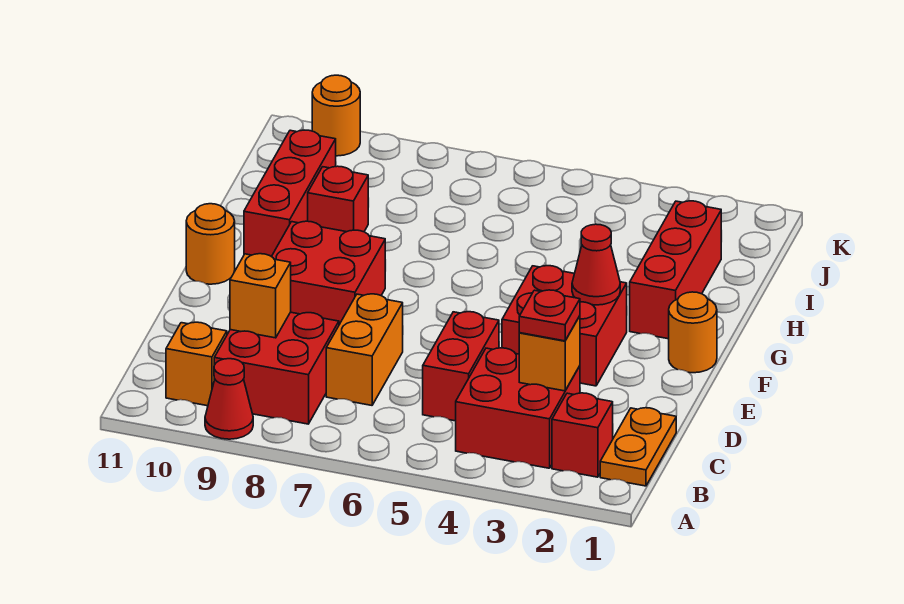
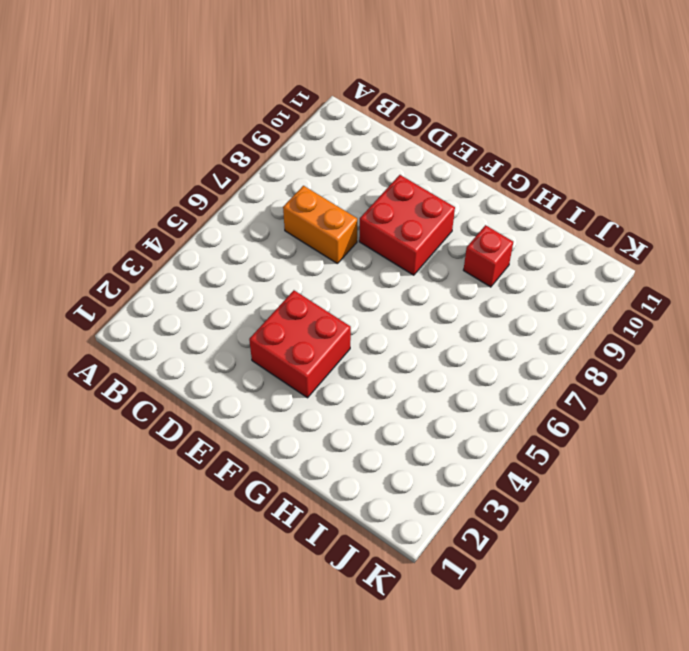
none -> red cone A9 level 1
none -> orange plate B1:C1 level 1
none -> red brick B2 level 1

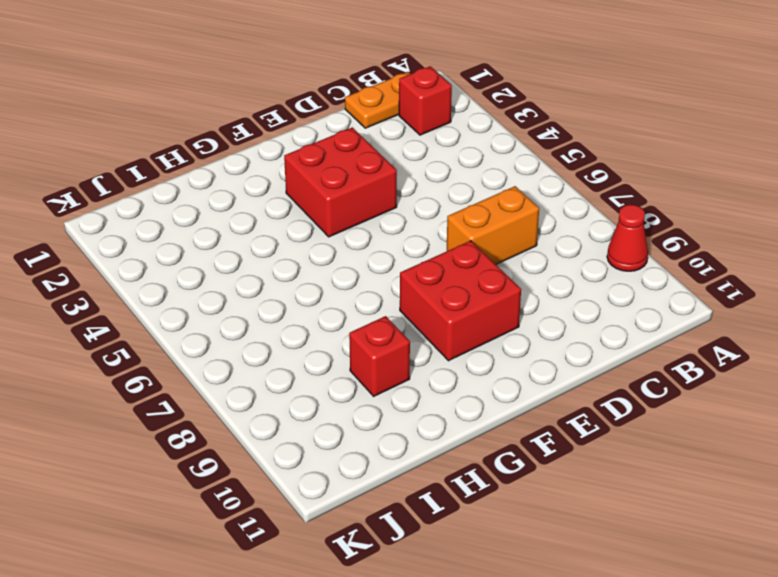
none -> red brick B3:C4 level 1
none -> red brick B8:C9 level 1
none -> orange brick B10 level 1

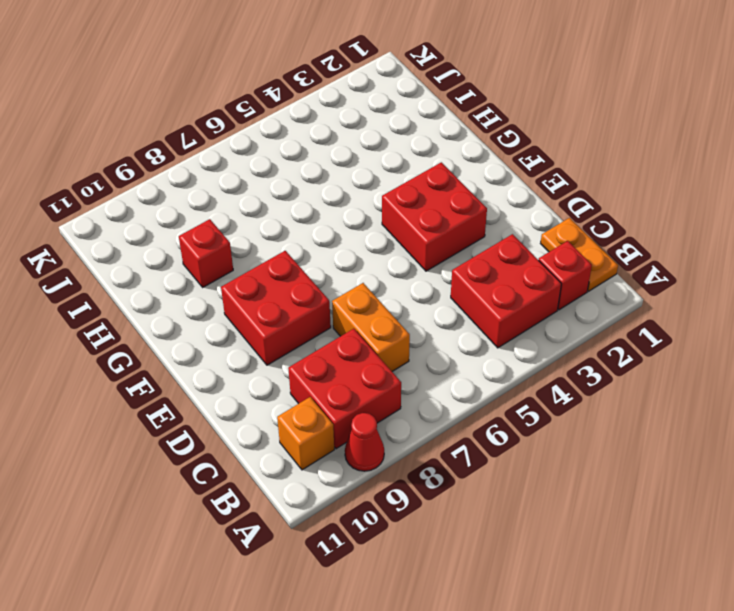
none -> red brick C5:D5 level 1
none -> orange round brick F1 level 1
none -> orange round brick F11 level 1

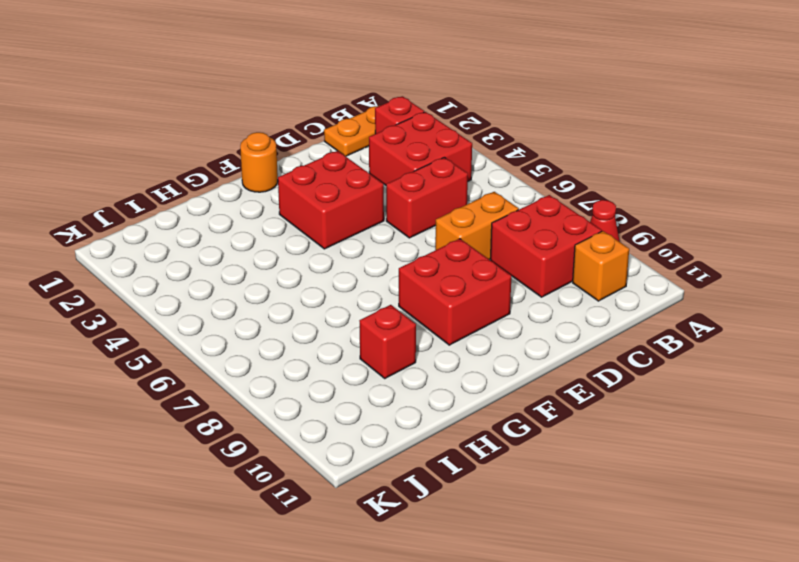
none -> orange round brick F11 level 1
none -> red brick G2:I2 level 1
none -> red brick G10:I10 level 1

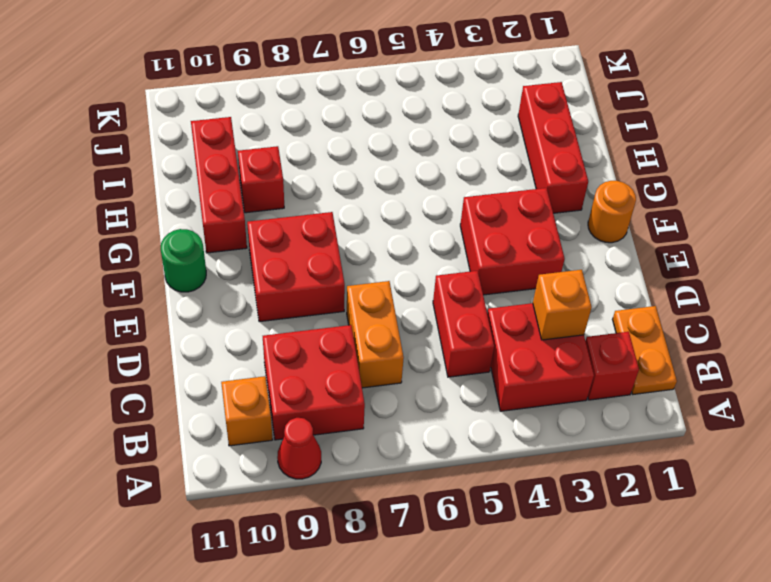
green round brick F11 level 1 -> orange round brick F11 level 1
none -> orange round brick K10 level 1
none -> orange brick C9 level 2
none -> red cone F3 level 2

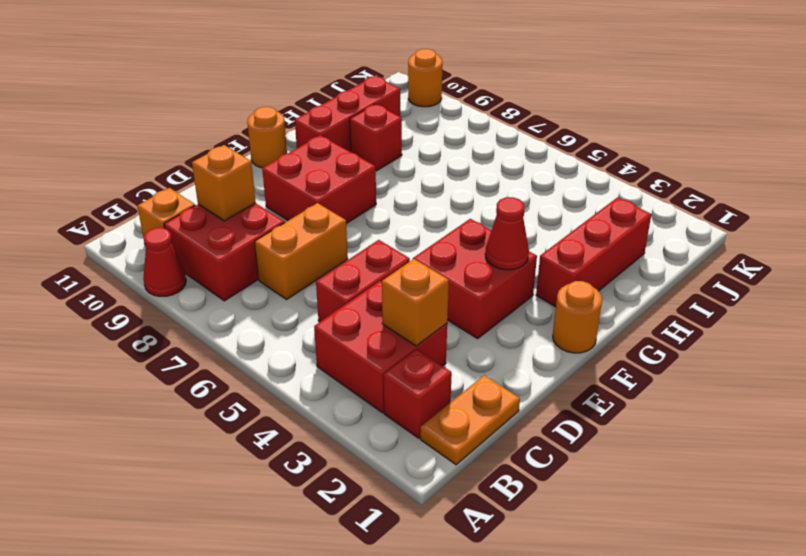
none -> red plate C3 level 3

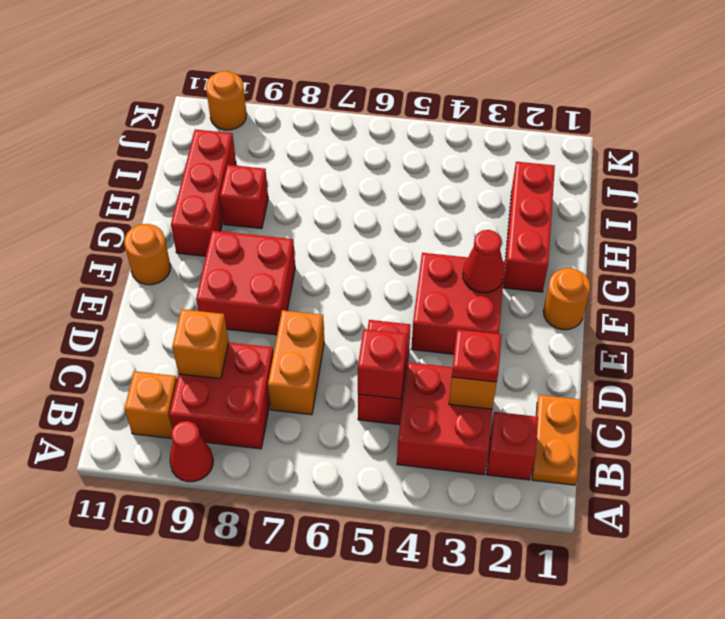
red brick C5 level 2 -> none

